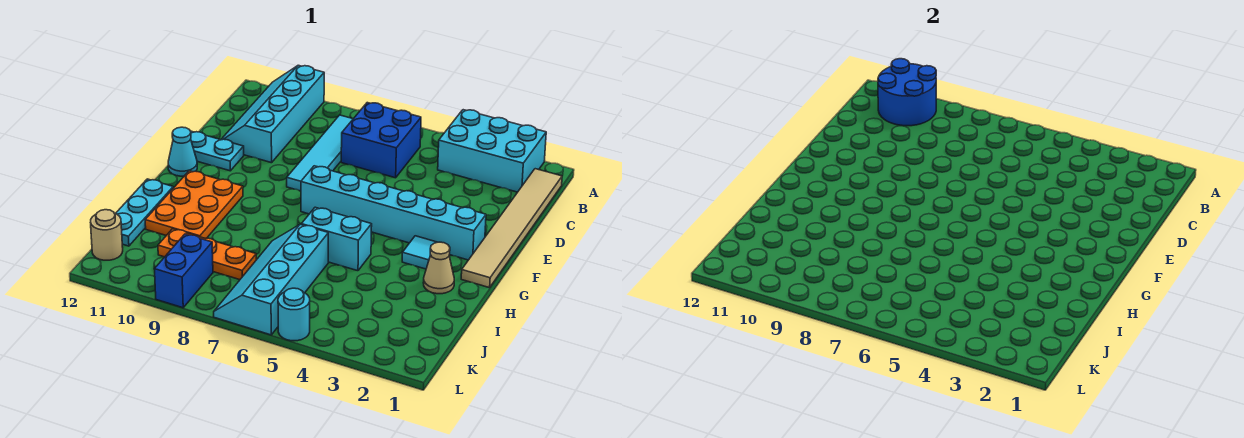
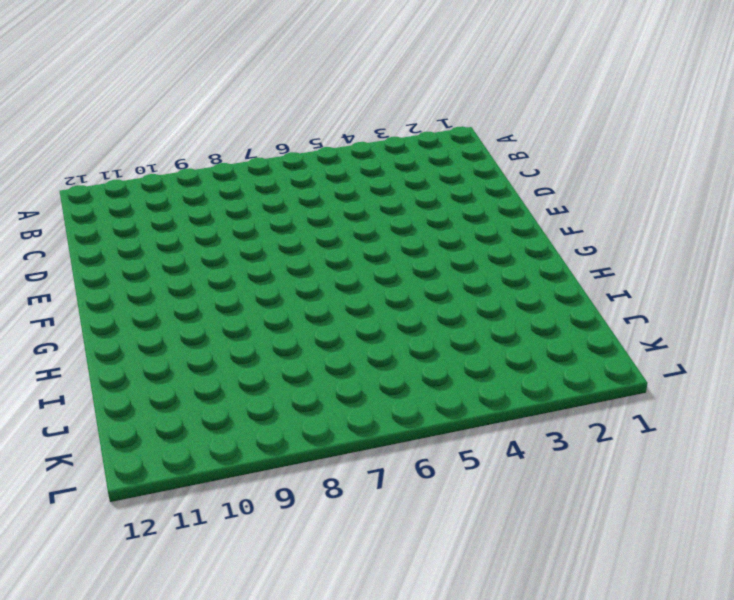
none -> cyan brick A2:B4 level 1
none -> cyan slope A10:D11 level 1 top 10
none -> tan tile B1:G1 level 1

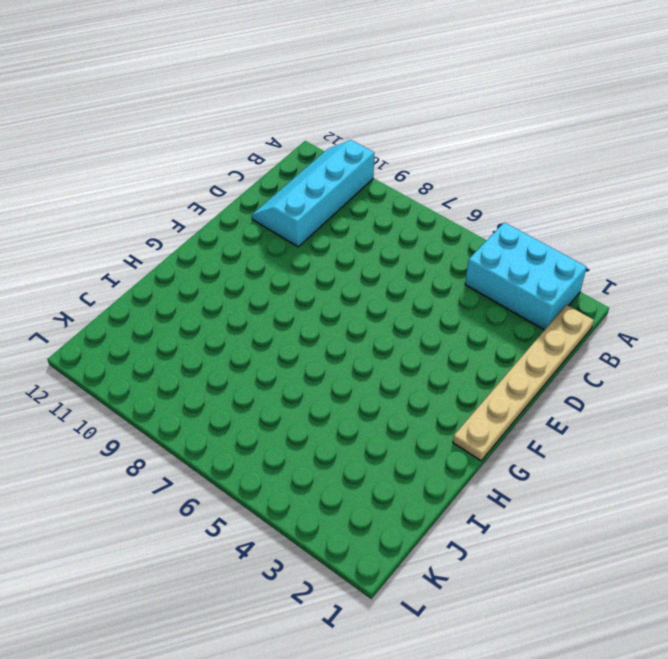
tan plate B1:G1 level 1 -> tan tile B1:G1 level 1
none -> blue brick B6:C7 level 1
none -> cyan tile B8:E8 level 1
none -> cyan plate E11:E12 level 1

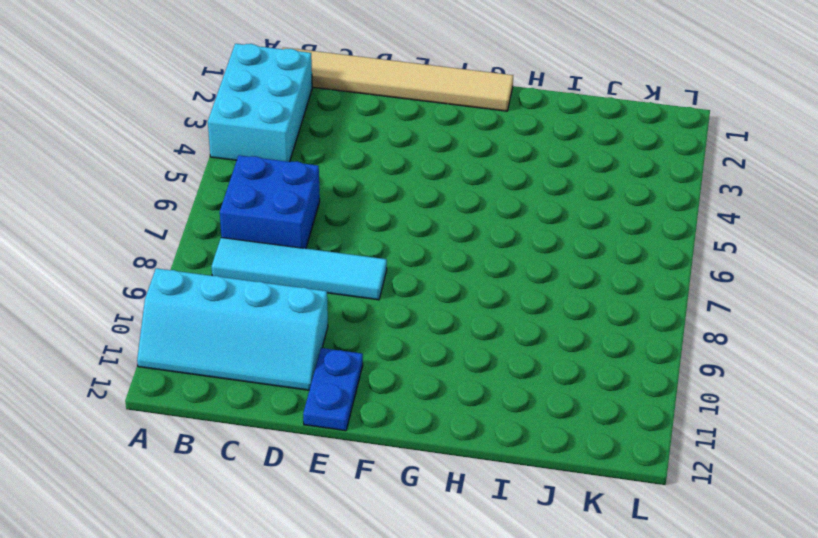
blue plate E11:E12 level 1 -> cyan plate E11:E12 level 1
none -> cyan brick F2:F7 level 1
none -> cyan cone F12 level 1
none -> cyan tile G3 level 1

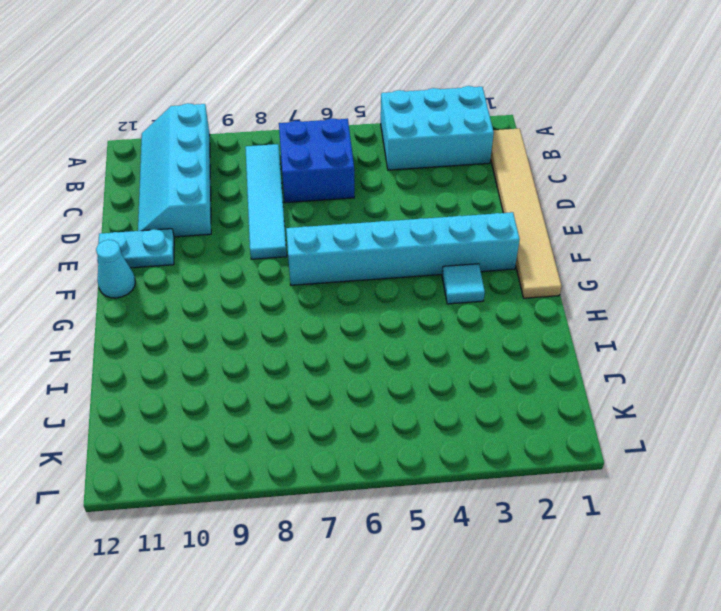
none -> orange plate G10:I11 level 1
none -> tan cone H2 level 1
none -> cyan brick H5:H6 level 1

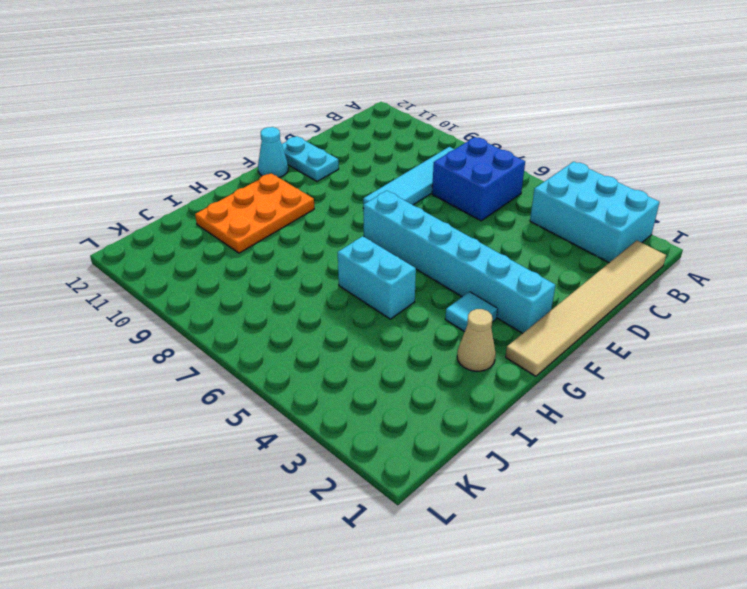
none -> cyan slope A10:D11 level 1 top 10
none -> cyan plate H12:J12 level 1
none -> cyan slope I6:L7 level 1 top 6

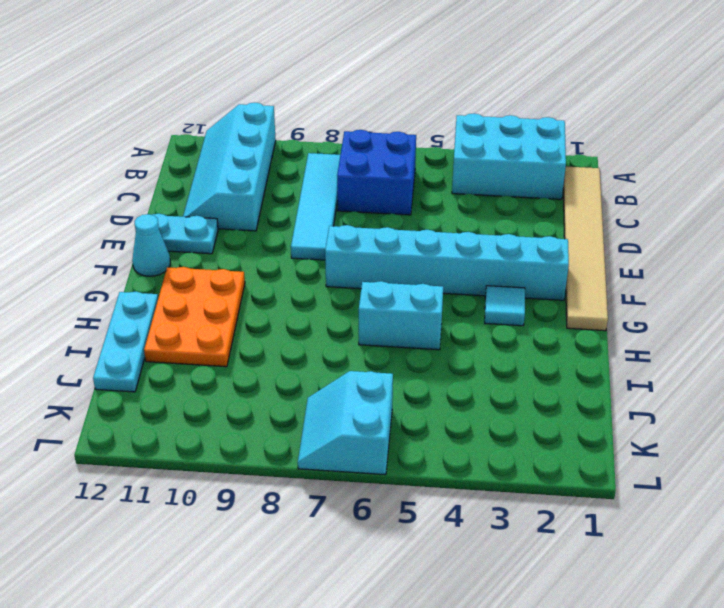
cyan slope K6:L7 level 1 top 6 -> cyan slope I6:L7 level 1 top 6
none -> tan cone H2 level 1
none -> orange plate J8:J10 level 1
none -> blue brick K9:L9 level 1

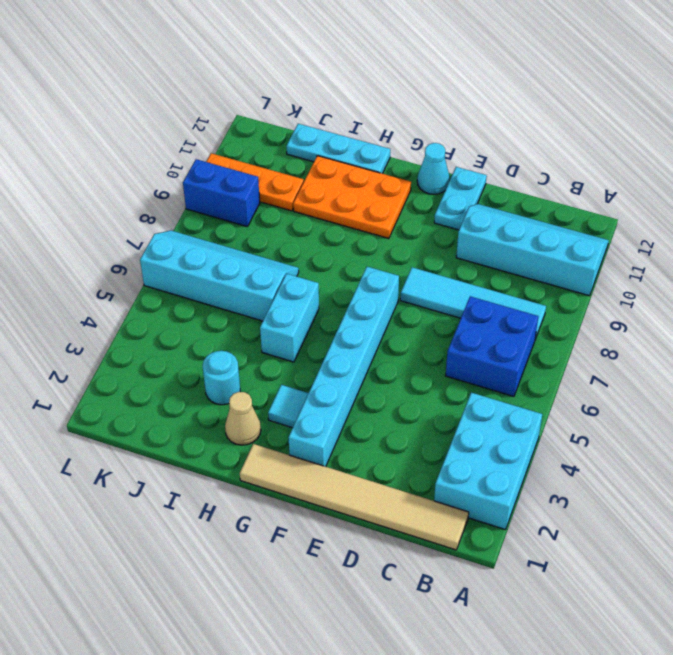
cyan round brick I3 level 1 -> cyan round brick L5 level 1
orange plate J10:L10 level 1 -> orange plate J8:J10 level 1
none -> tan round brick K12 level 1
none -> blue round brick A10:B11 level 2

